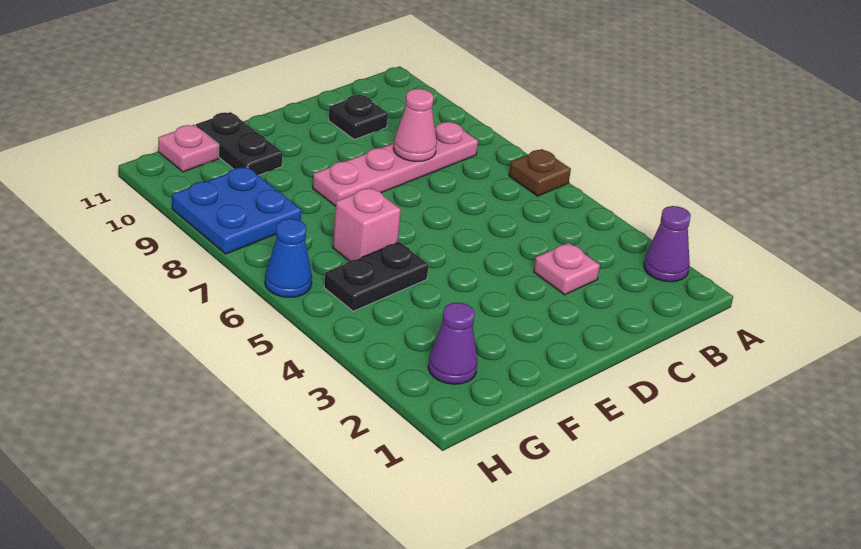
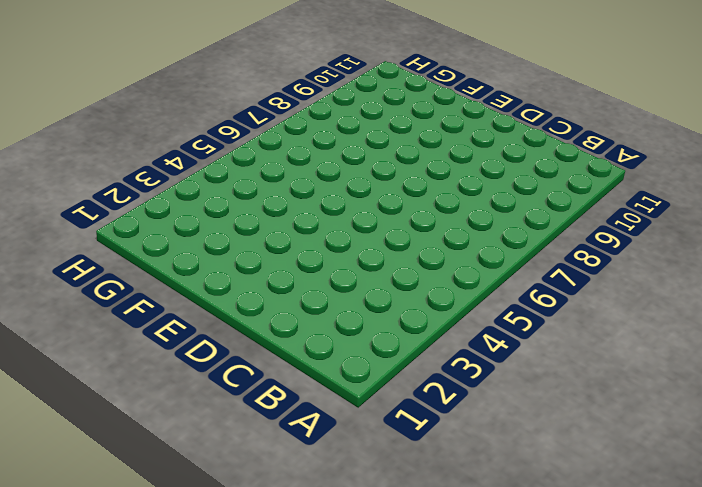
none -> purple cone A2 level 1
none -> brown plate A6 level 1
none -> pink plate B8:E8 level 1

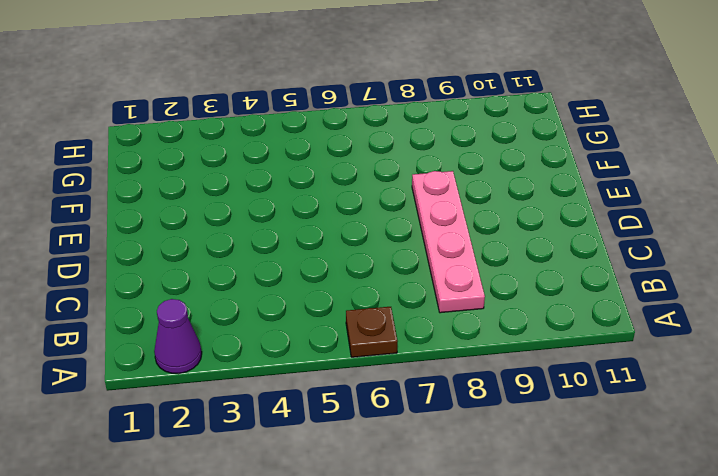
none -> pink plate C3 level 1
none -> black plate C10 level 1
none -> black plate F5:G5 level 1

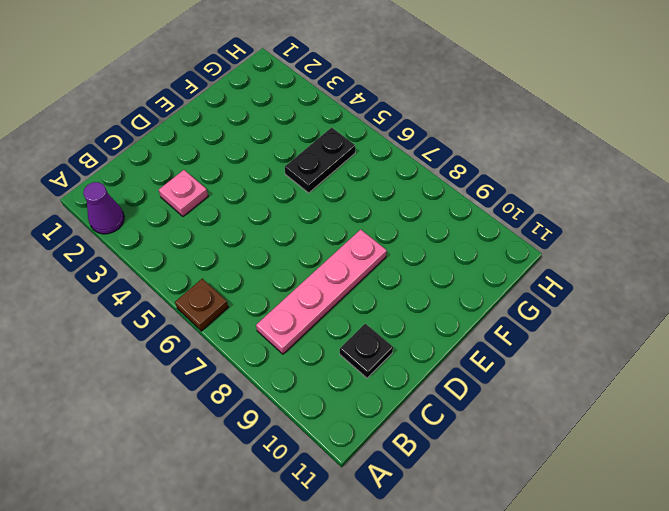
none -> pink brick F6 level 1
none -> black plate F10:F11 level 1
none -> purple cone G2 level 1

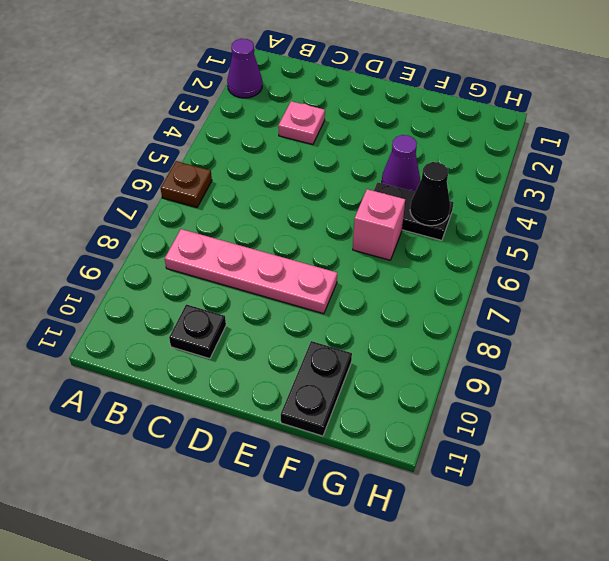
purple cone F4 level 1 -> purple cone G2 level 1
black cone G5 level 2 -> none
none -> blue plate G8:H9 level 1
none -> pink plate G11 level 1
none -> blue cone H6 level 1

